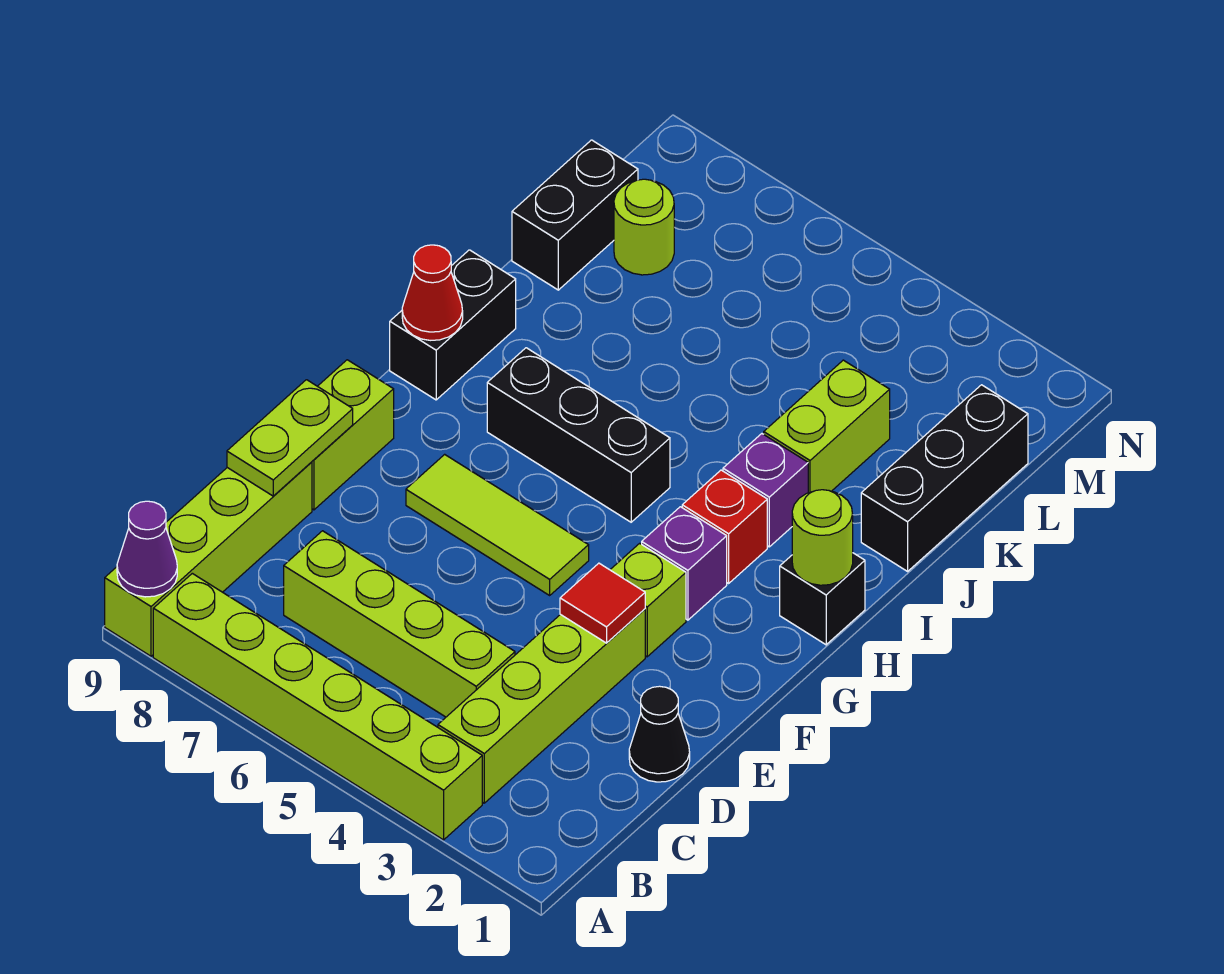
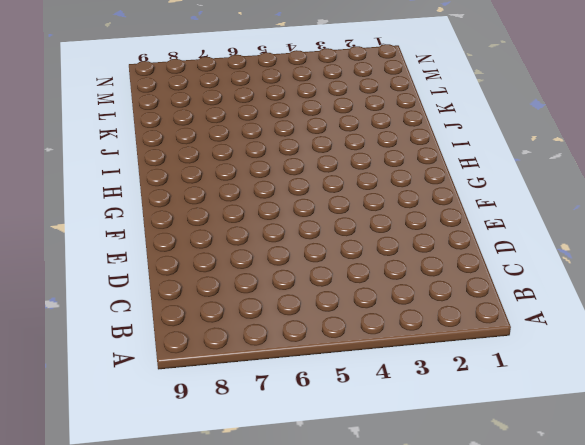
none -> lime brick A3:A8 level 1
none -> lime brick A9:D9 level 1
none -> lime brick B3:E3 level 1

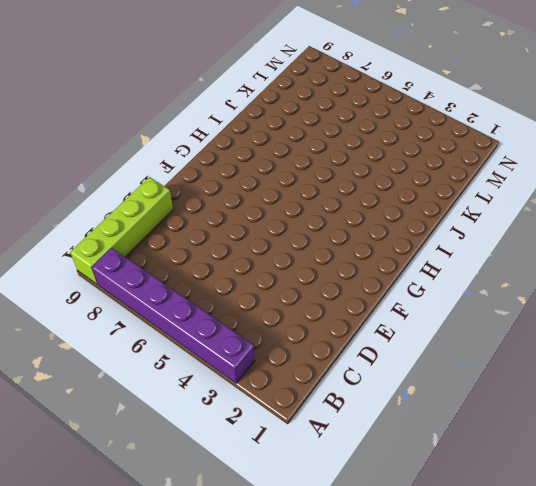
purple brick A3:A8 level 1 -> lime brick A3:A8 level 1
none -> lime brick B3:E3 level 1
none -> lime brick C4:C7 level 1
none -> black cone D1 level 1

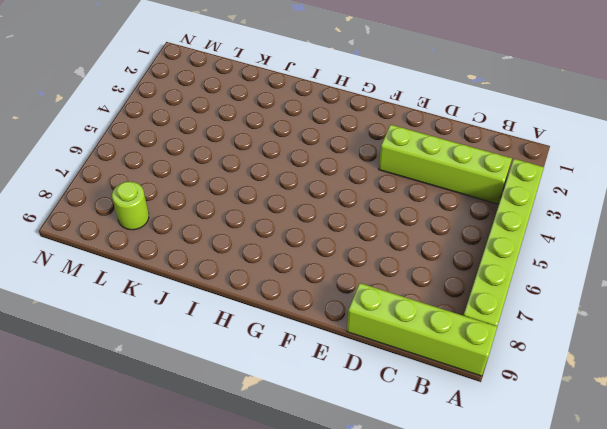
none -> lime brick C4:C7 level 1
none -> black cone D1 level 1
none -> lime brick E9:F9 level 1

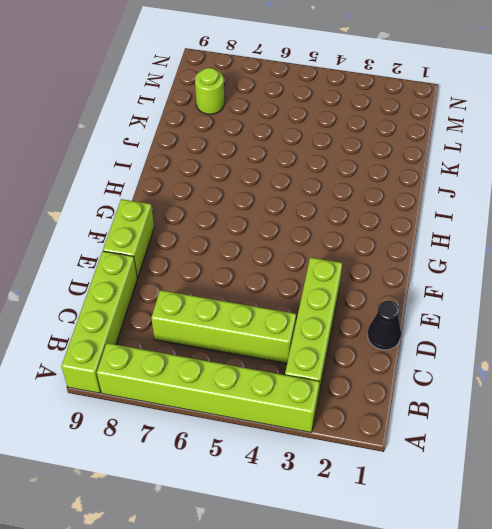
none -> lime brick F3 level 1
none -> lime tile F5:F7 level 1
none -> purple brick G3 level 1

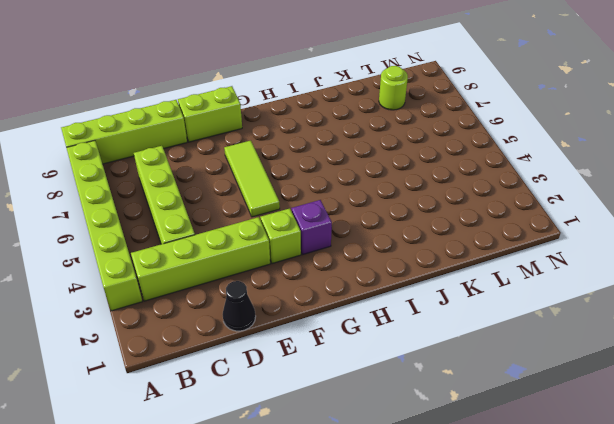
none -> black brick H1 level 1
none -> red brick H3 level 1
none -> black brick H5:H7 level 1

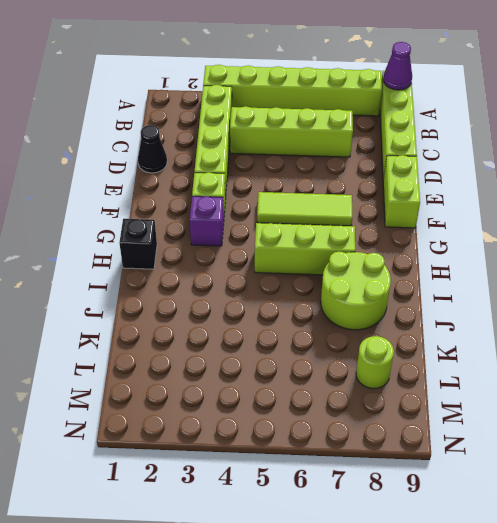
lime brick H5:H7 level 1 -> black brick H5:H7 level 1
lime round brick I7:J8 level 1 -> none
none -> red brick H3 level 1
none -> black brick H9:I9 level 1
none -> purple brick I3 level 1

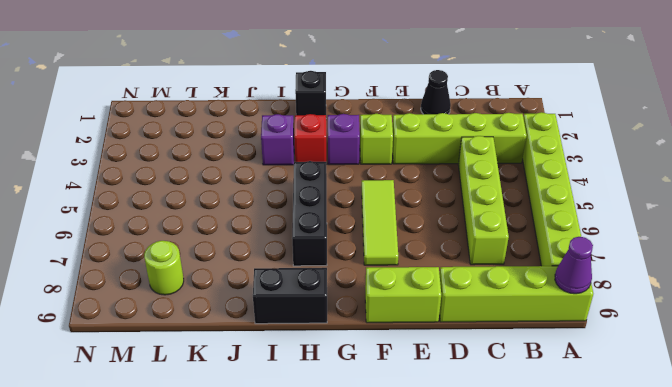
none -> black brick J1:L1 level 1
none -> lime brick J3:K3 level 1
none -> black brick K9:L9 level 1

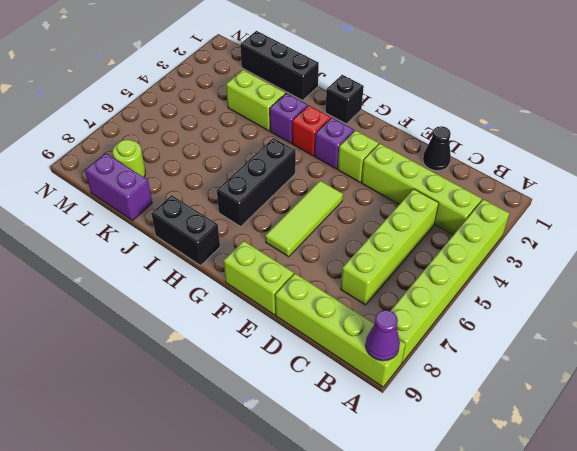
purple brick K9:L9 level 1 -> black brick K9:L9 level 1
none -> lime plate D9:E9 level 2
none -> red tile E3 level 2
none -> lime round brick H1 level 2

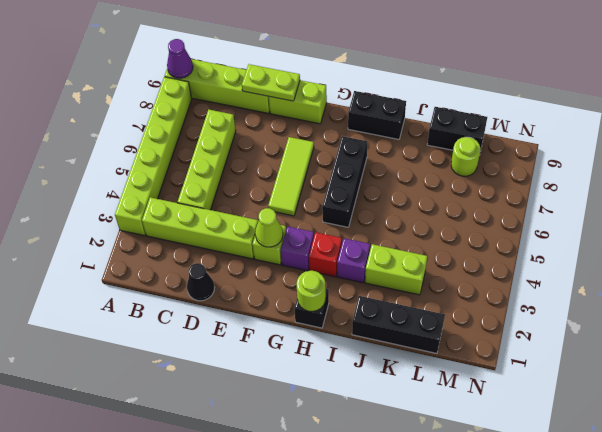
lime cone F3 level 2 -> none
none -> red tile E3 level 2
none -> red cone H9 level 2

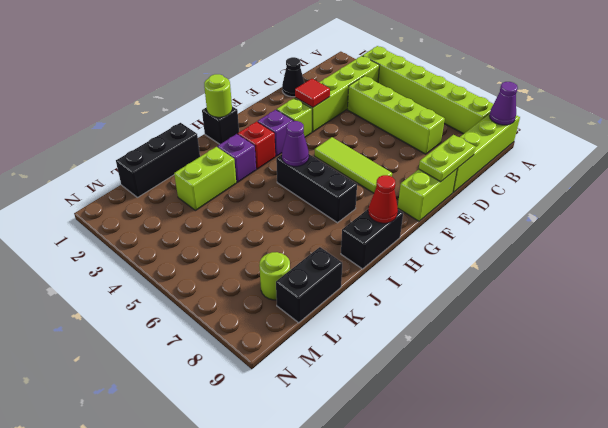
purple cone H5 level 2 -> none

